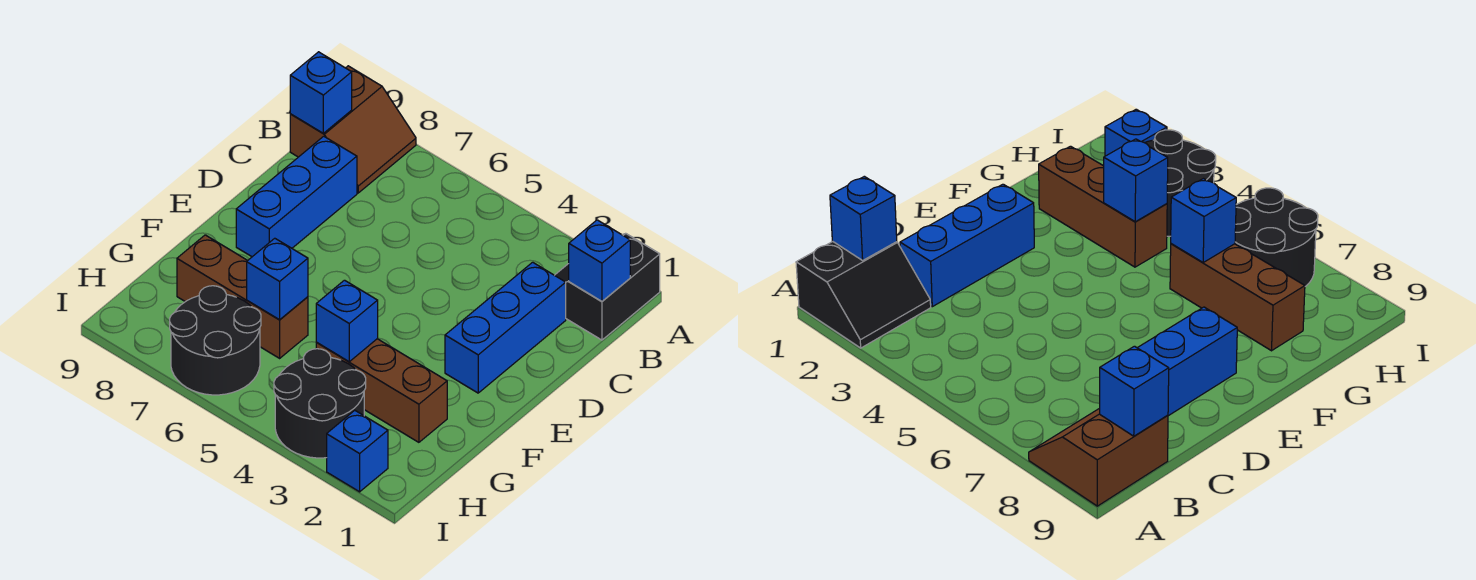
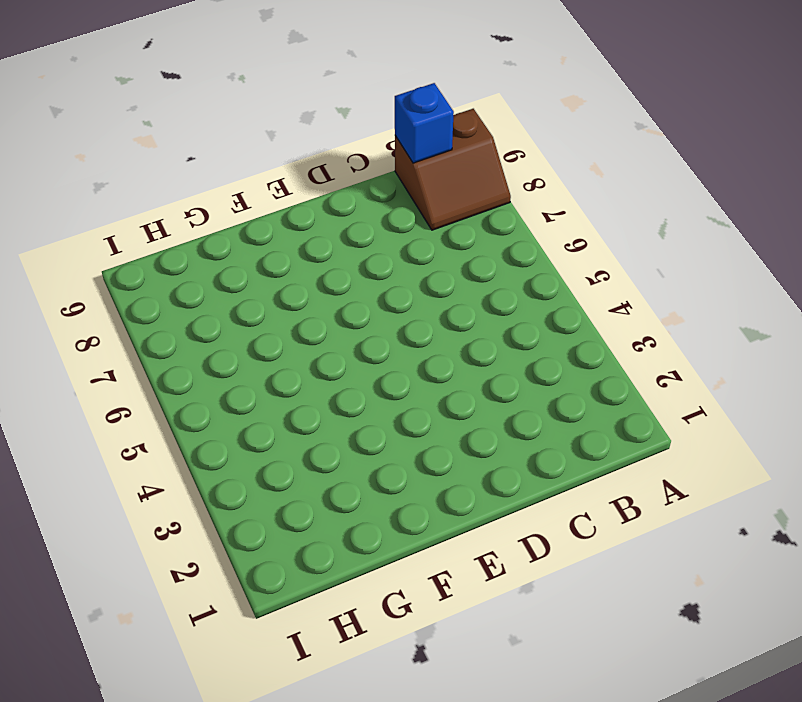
none -> black slope A1:B2 level 1 top 1
none -> blue brick C2:E2 level 1
none -> blue brick C8:E8 level 1

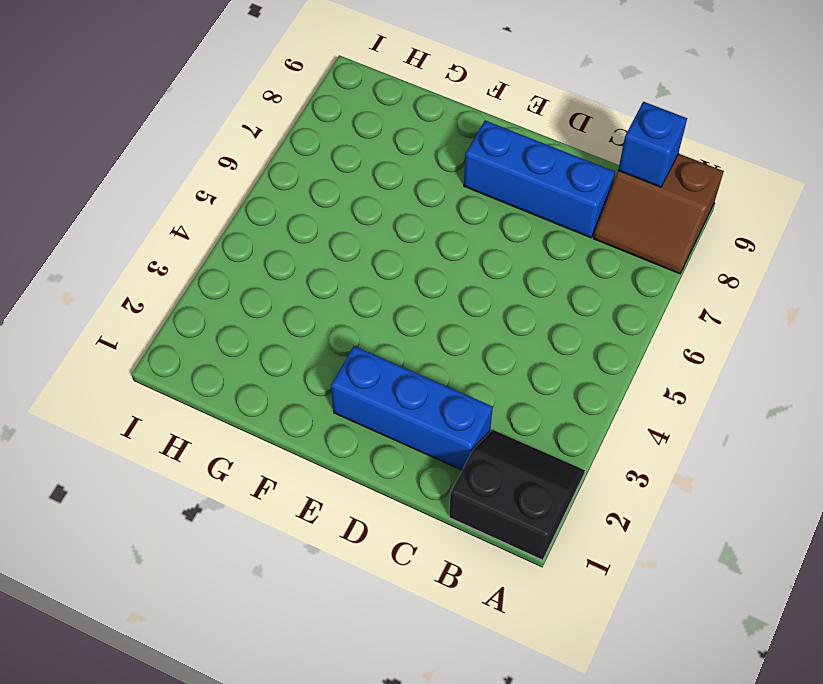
none -> brown brick G2:G4 level 1
none -> brown brick G6:G8 level 1
none -> black round brick H3:I4 level 1

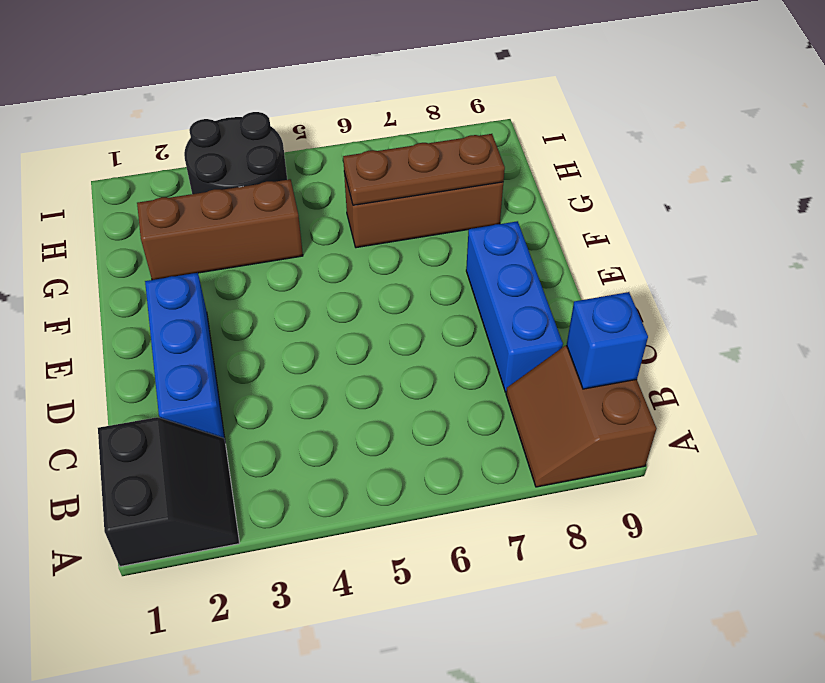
brown plate G6:G8 level 2 -> blue brick G6 level 2
none -> black round brick H6:I7 level 1
none -> blue brick I2 level 1
none -> blue brick B1 level 2

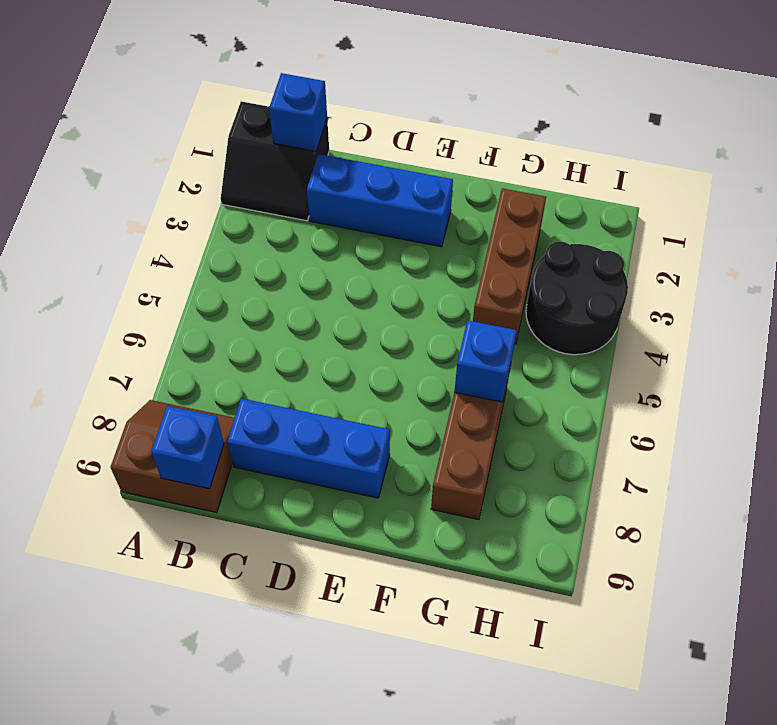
none -> black round brick H6:I7 level 1
none -> blue brick I2 level 1
none -> blue brick G4 level 2

